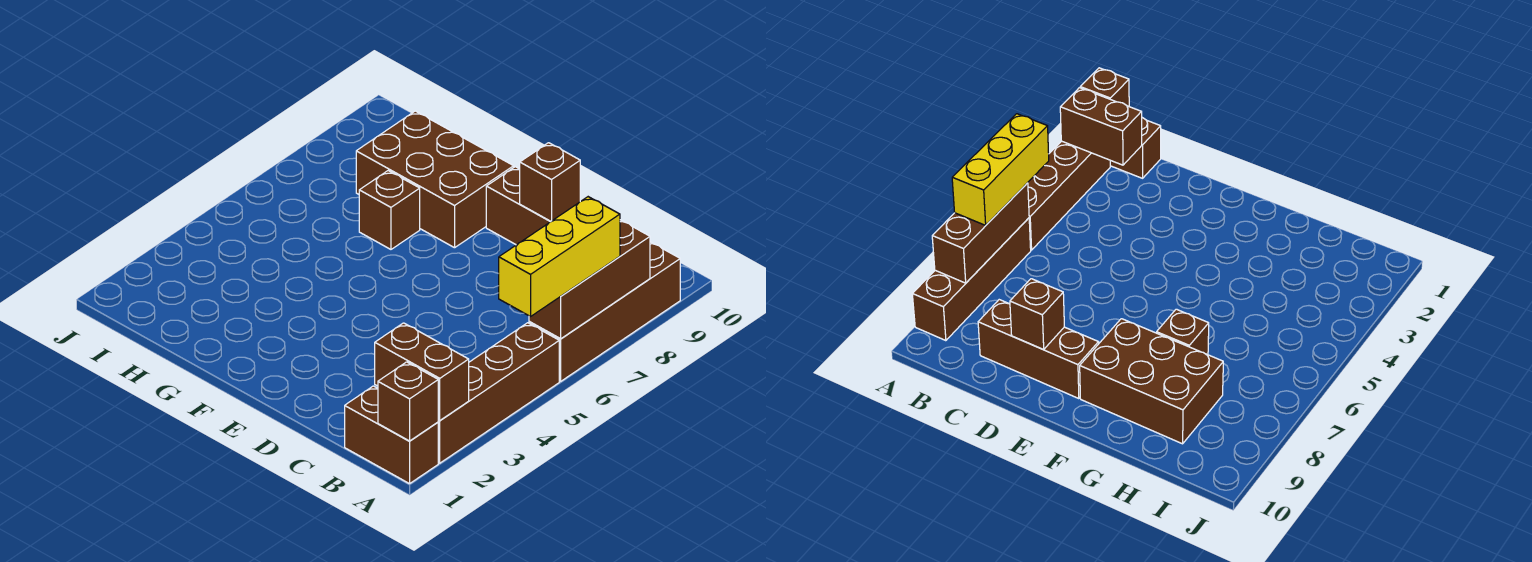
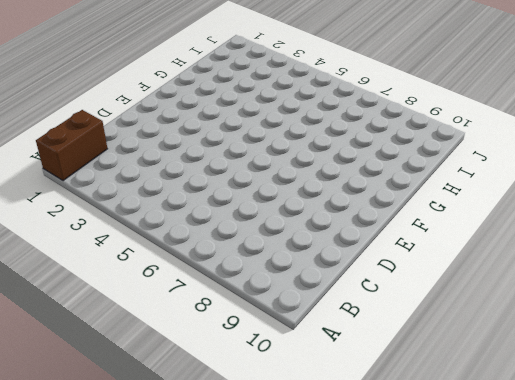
none -> brown brick A2:A5 level 1
none -> brown brick A6:A9 level 1

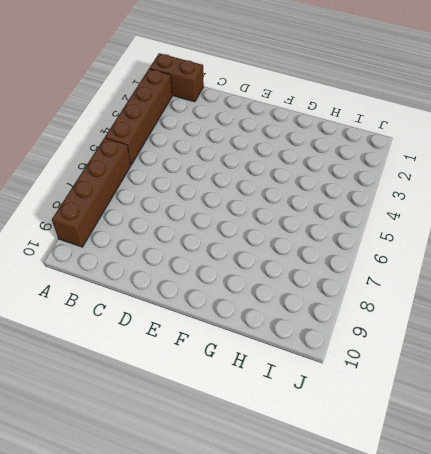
none -> brown brick C9:E9 level 1
none -> brown brick F8:H9 level 1

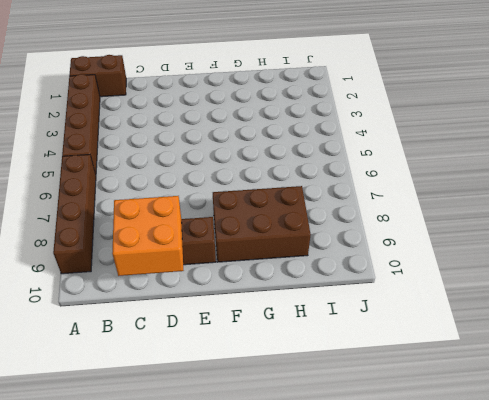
orange brick C9:D10 level 2 -> brown brick D9 level 2
none -> brown brick G7 level 1
none -> brown brick A1 level 2

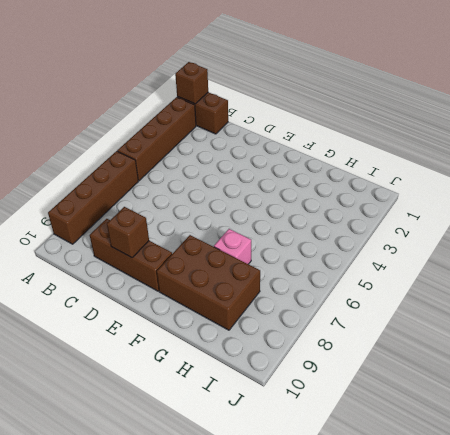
pink brick G7 level 1 -> brown brick G7 level 1
none -> brown brick A2:B2 level 2
none -> brown brick A6:A8 level 2

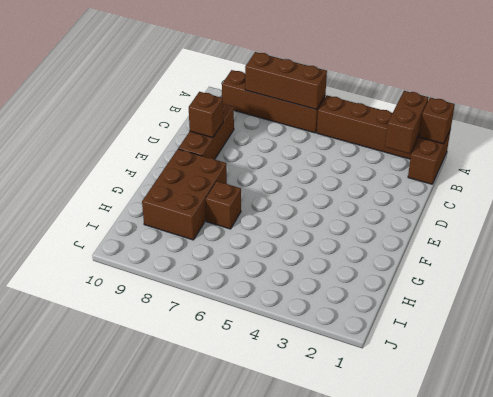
none -> yellow brick A5:A7 level 3

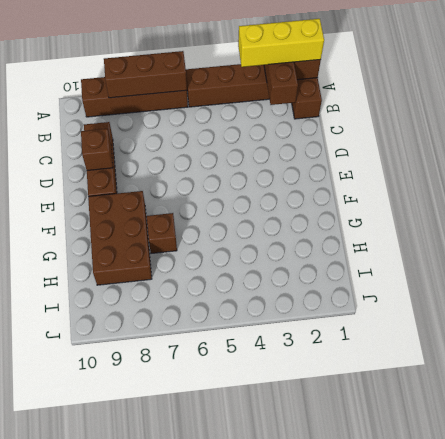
yellow brick A1:A3 level 3 -> yellow brick A5:A7 level 3

